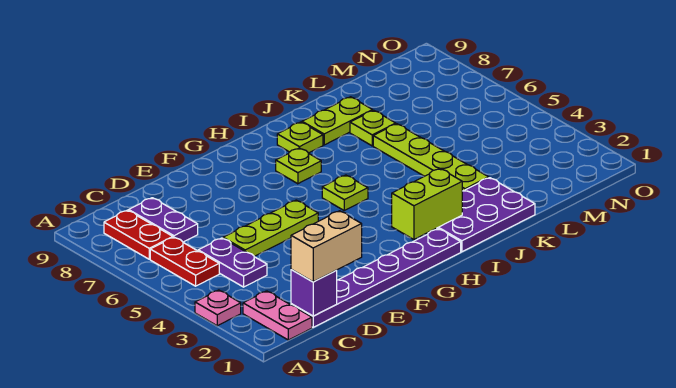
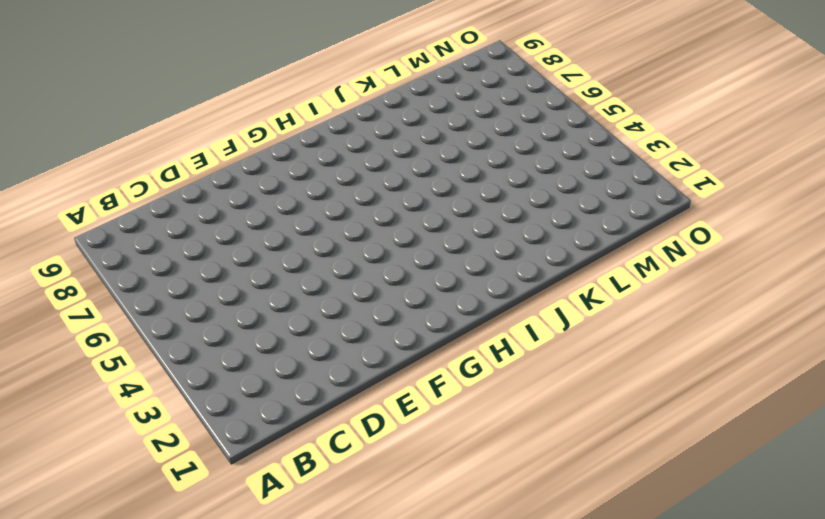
none -> pink plate A3 level 1
none -> pink plate B1:B2 level 1
none -> red plate B5:B6 level 1

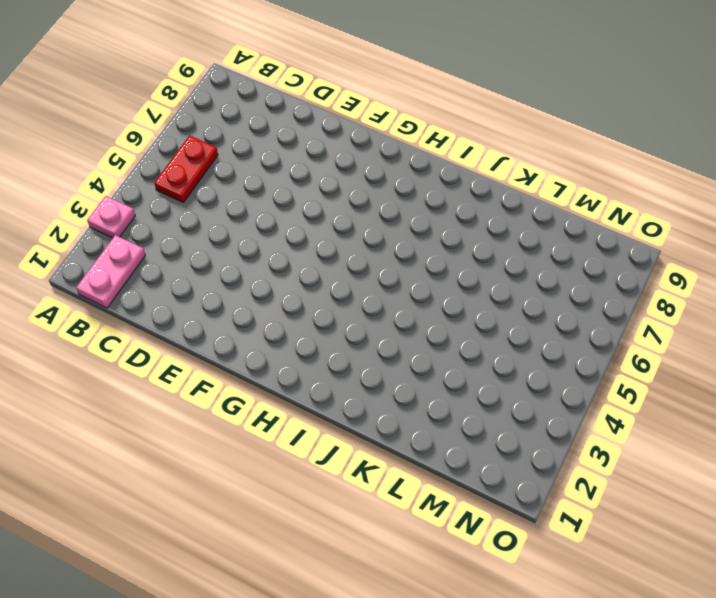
none -> red plate B7:B8 level 1
none -> purple plate C1:H1 level 1
none -> purple plate C4:C5 level 1

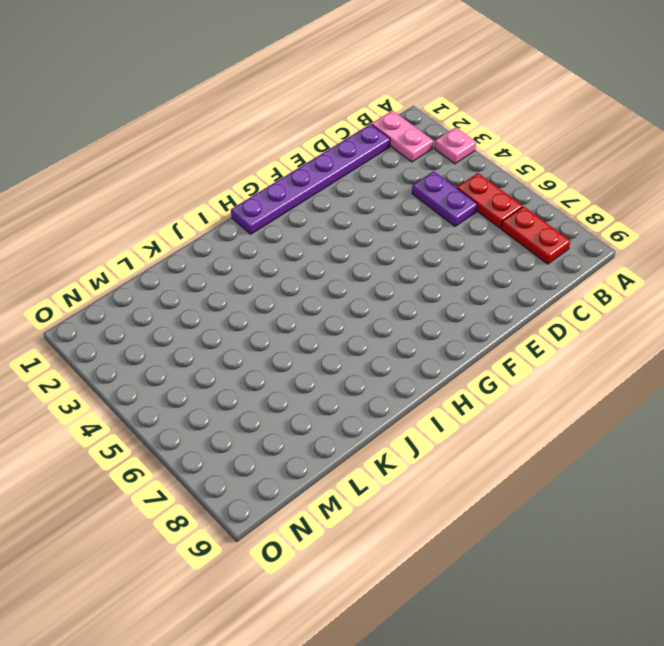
none -> purple plate C7:C8 level 1
none -> lime plate D5:F5 level 1
none -> lime plate H5 level 1

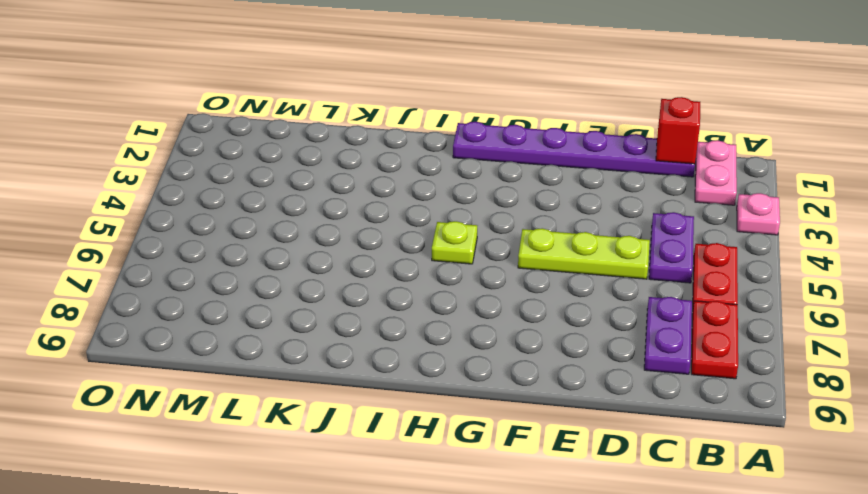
red brick C1 level 2 -> purple brick C1 level 2
none -> lime plate H7 level 1
none -> purple plate I1:K2 level 1
none -> lime plate I8 level 1

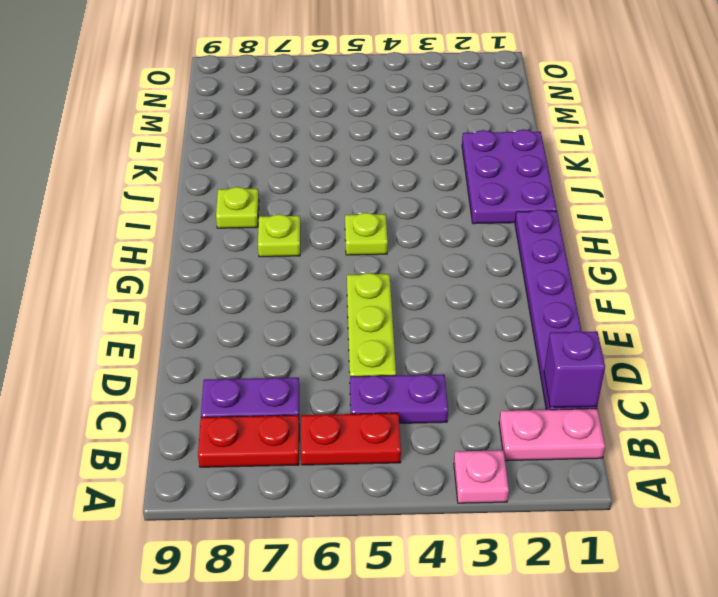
none -> lime plate J8:K8 level 1
none -> lime plate K3:K6 level 1
none -> lime plate K7 level 1

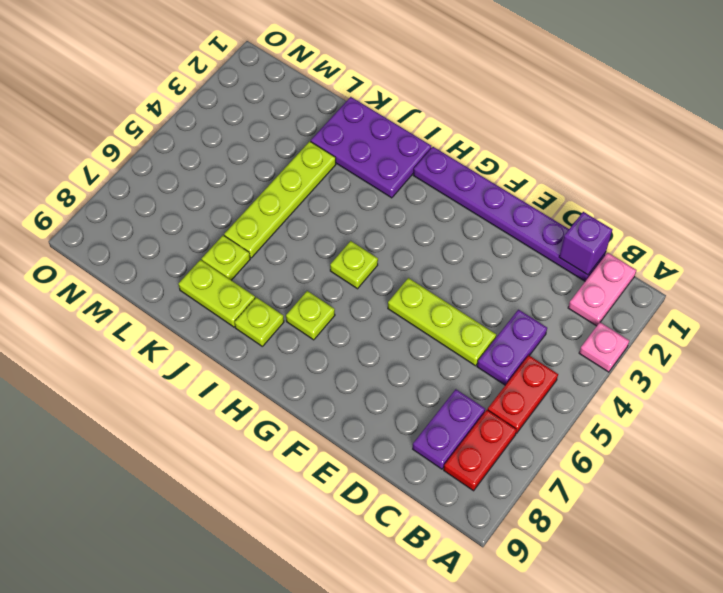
none -> lime brick H2:I2 level 2
none -> tan brick C1:D1 level 3

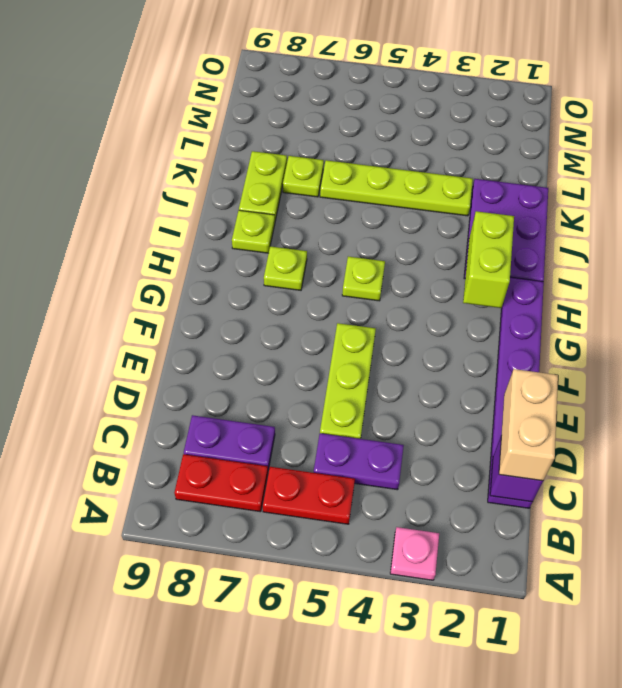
none -> pink plate B1:B2 level 1

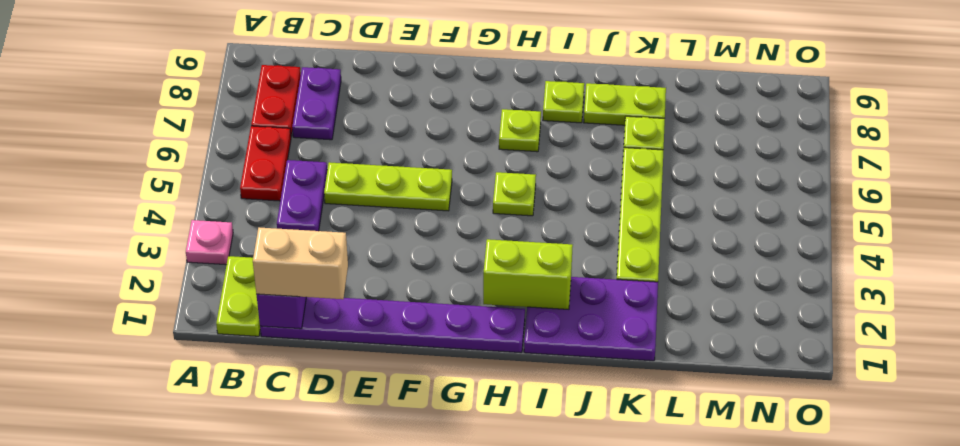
lime plate B1:B2 level 1 -> pink plate B1:B2 level 1

